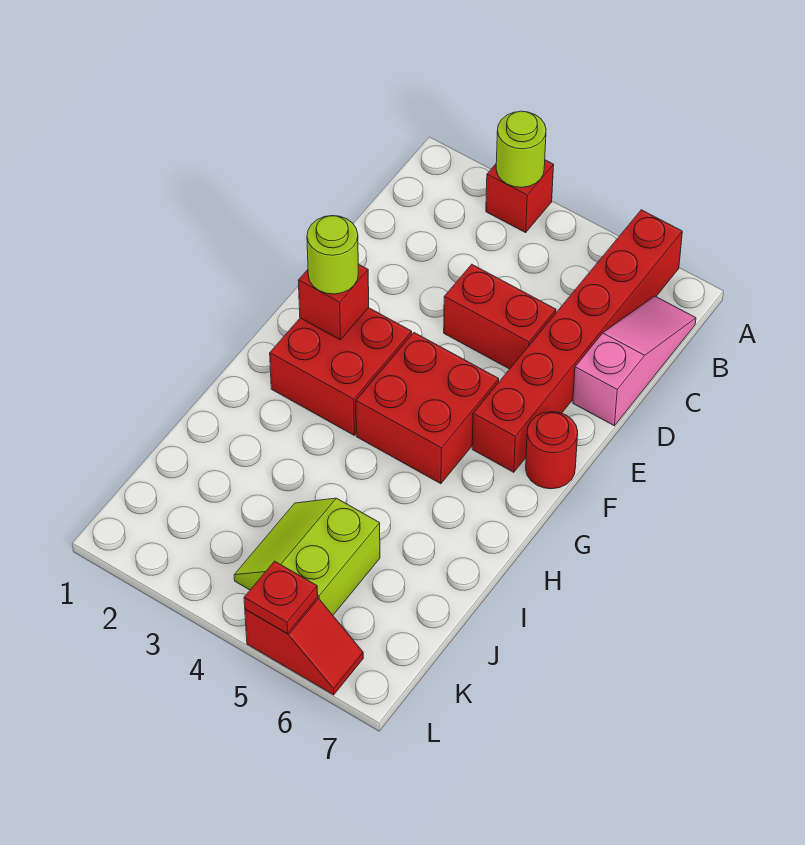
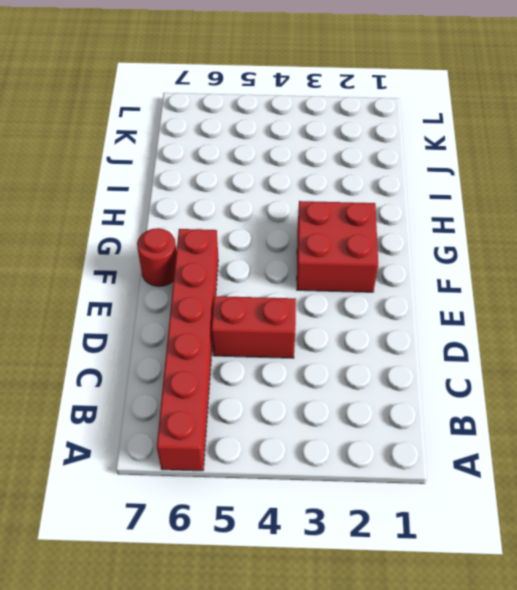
none -> red brick A3 level 1
none -> pink slope B7:D7 level 1 top D
none -> red brick F4:G5 level 1

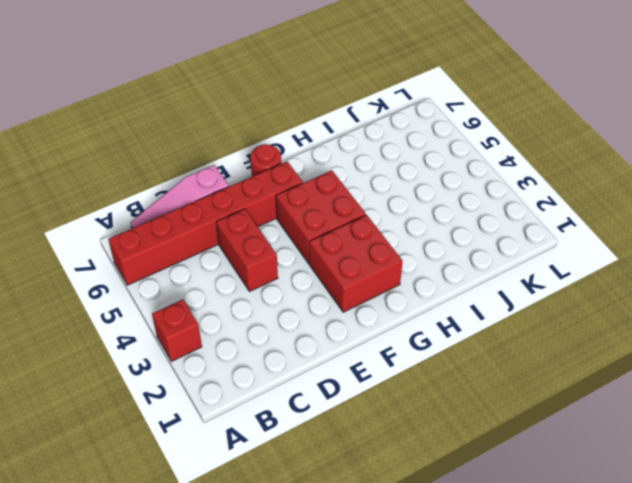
none -> lime slope J4:K5 level 1 top 5
none -> red slope L5:L6 level 1 top 5
none -> lime round brick A3 level 2

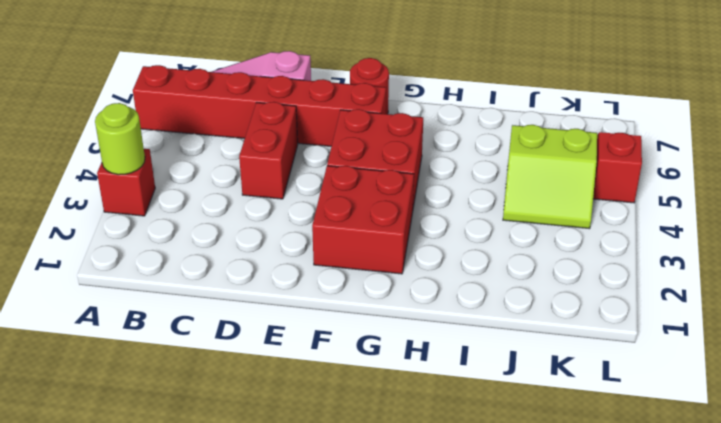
none -> red brick F2 level 2
none -> red plate L5 level 2
none -> lime round brick F2 level 3

